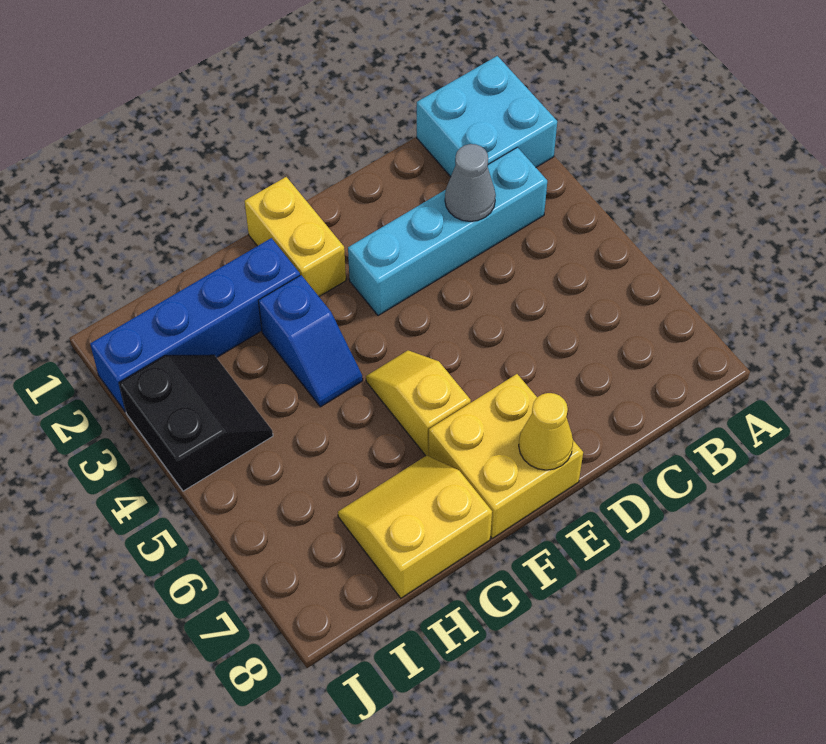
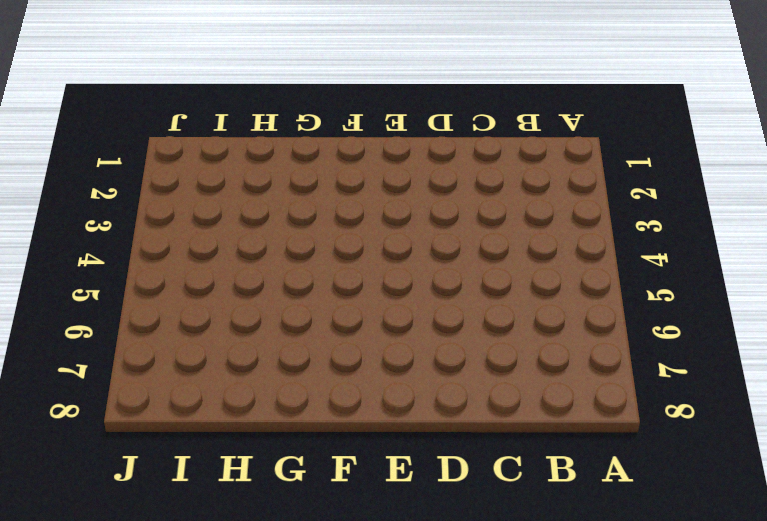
none -> cyan brick A1:B2 level 1
none -> cyan brick B3:E3 level 1

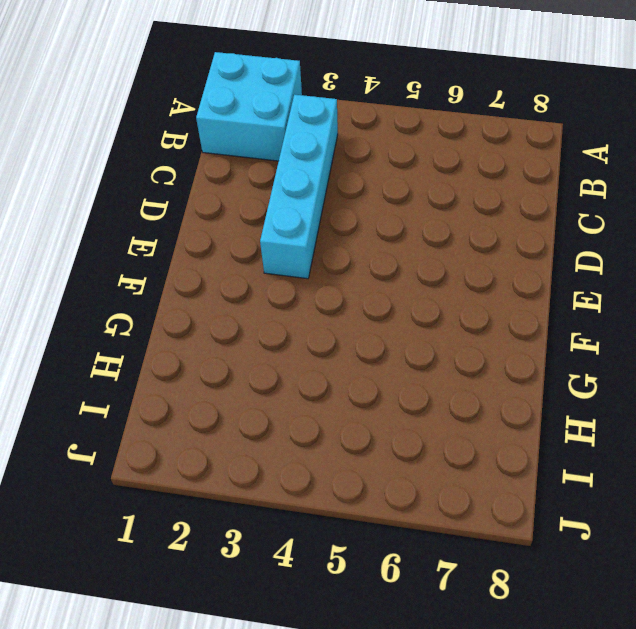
none -> yellow brick E7:F8 level 1
none -> yellow brick F1:F2 level 1

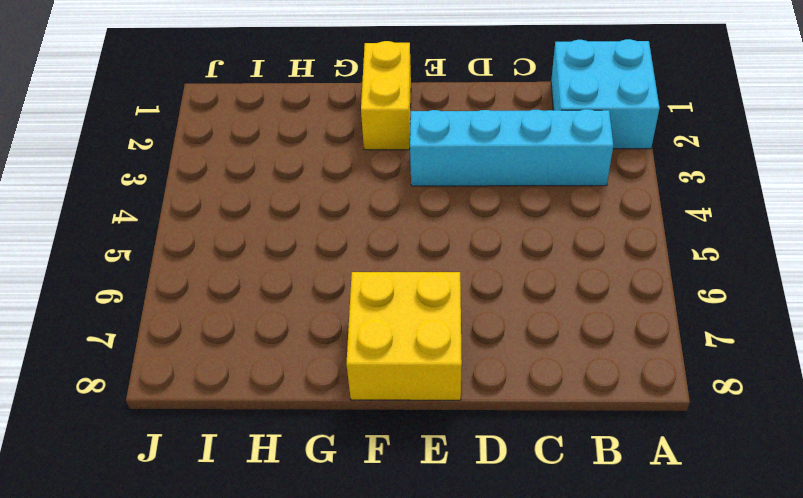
none -> yellow slope F5:F6 level 1 top 6
none -> blue brick G2:J2 level 1

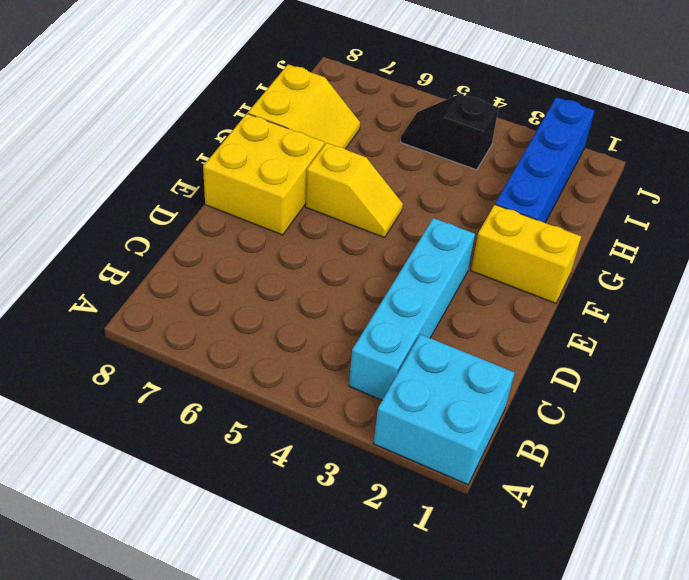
black slope I4:I5 level 1 top 4 -> black slope I3:J4 level 1 top J
none -> blue slope G3:G4 level 1 top 3
none -> grey cone C3 level 2

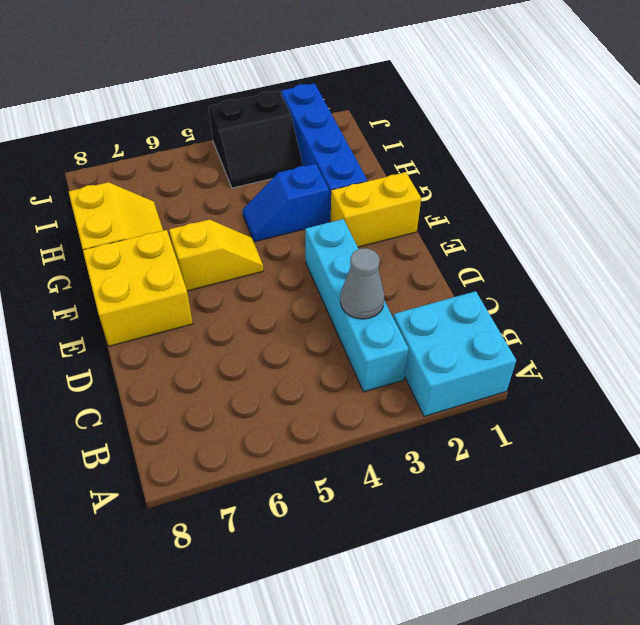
none -> yellow cone E8 level 2

